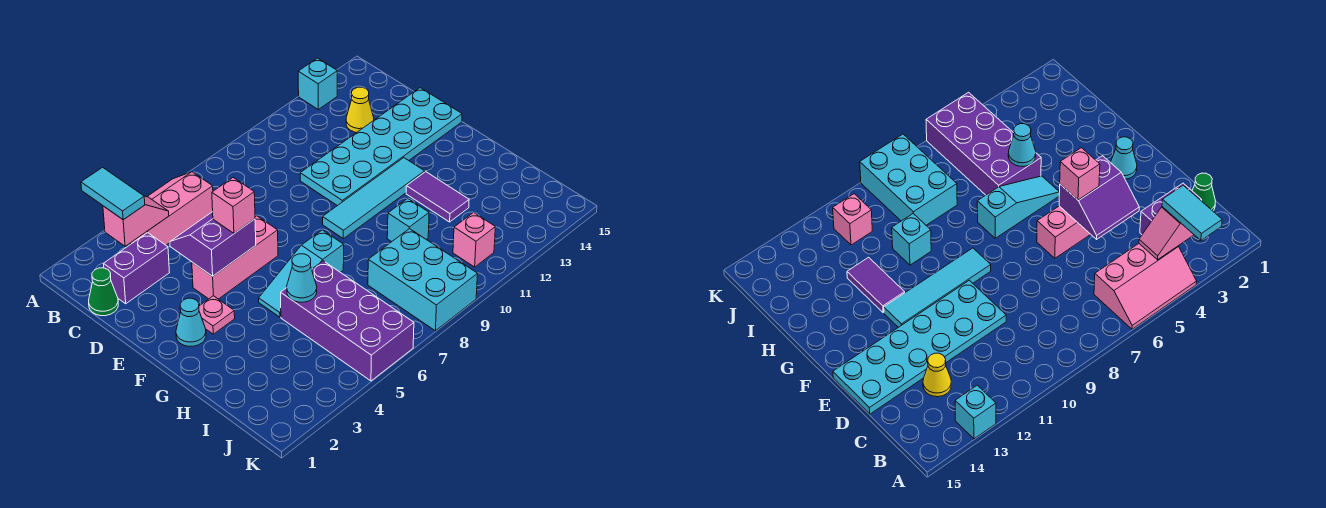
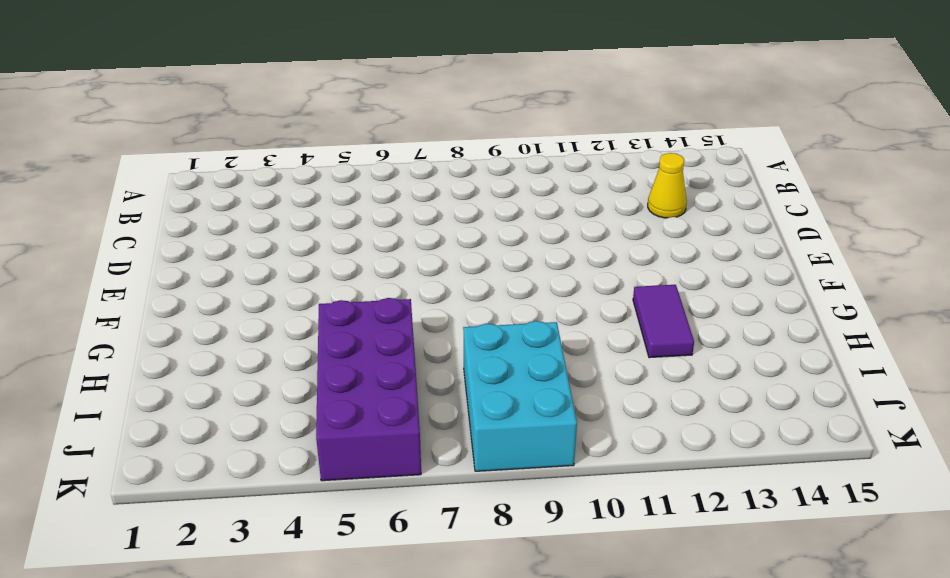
none -> pink slope A4:B6 level 1 top B
none -> cyan brick A13 level 1
none -> green cone C1 level 1

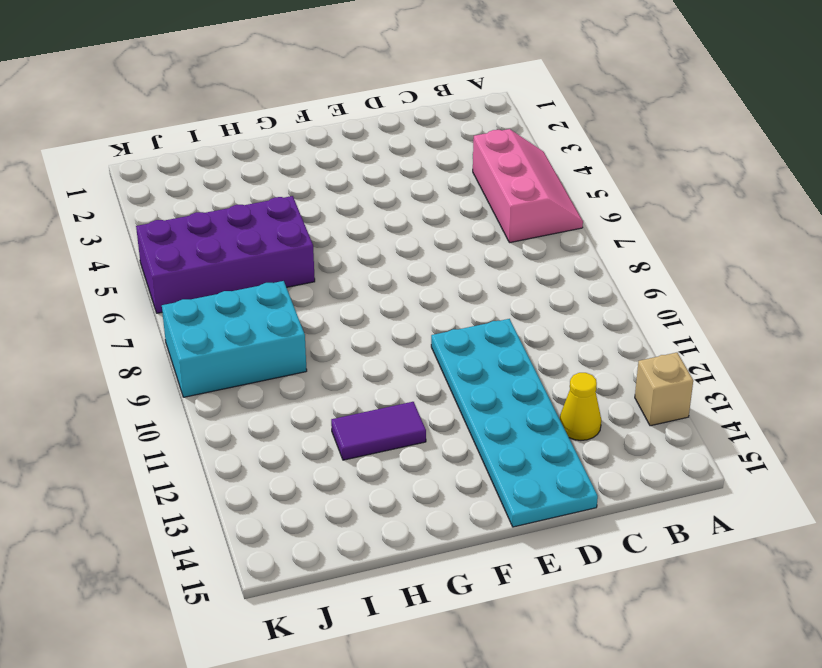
tan brick A13 level 1 -> cyan brick A13 level 1
none -> green cone C1 level 1
none -> purple brick C2:C3 level 1
none -> pink brick E4:E6 level 1

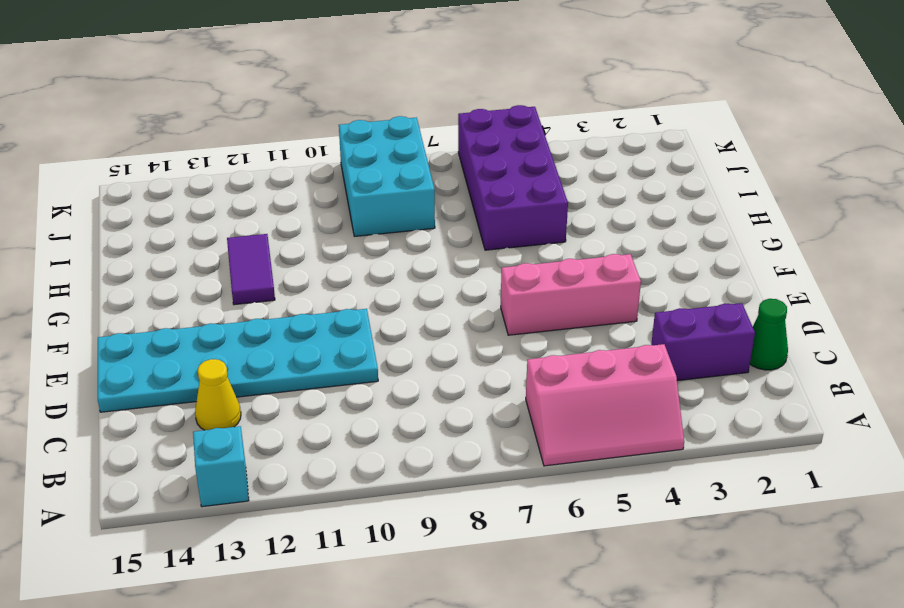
none -> cyan cone F2 level 1
none -> pink plate F3 level 1
none -> cyan tile F9:F12 level 1

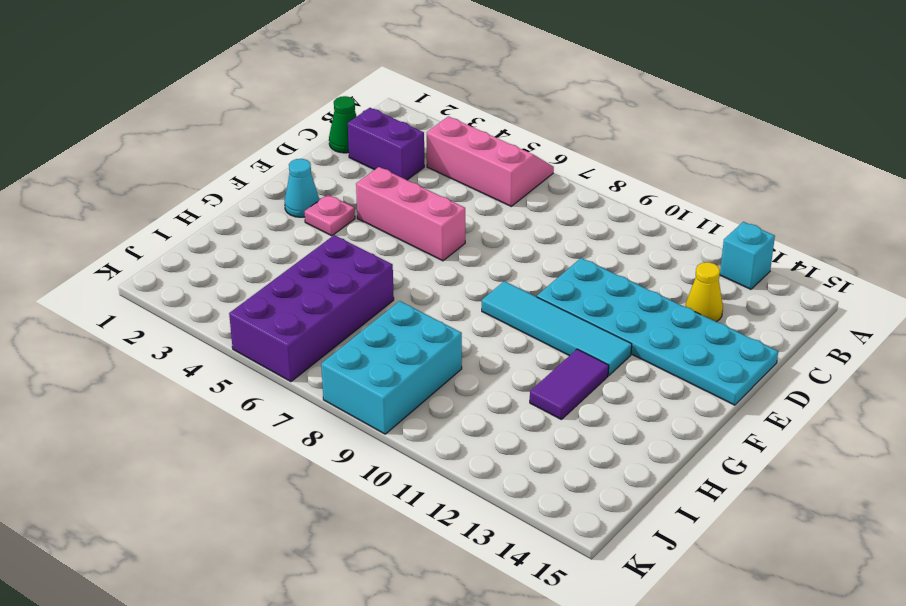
none -> cyan slope G5:G7 level 1 top 7
none -> cyan brick H10 level 1
none -> pink brick J11 level 1

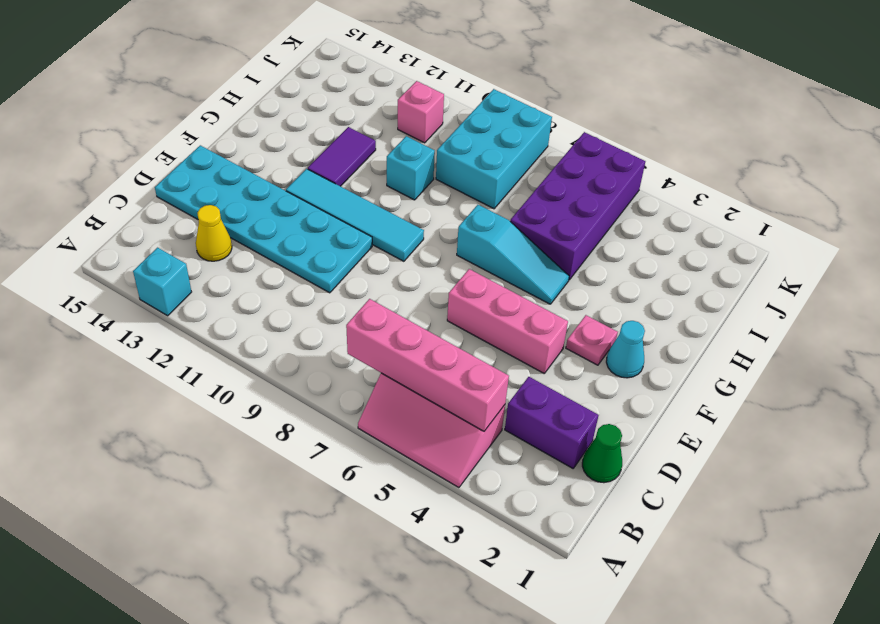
pink brick B4:B7 level 2 -> pink slope B3:B4 level 2 top 3
none -> purple slope D4:E5 level 2 top E
none -> cyan cone H5 level 2
none -> cyan tile A3:B3 level 3

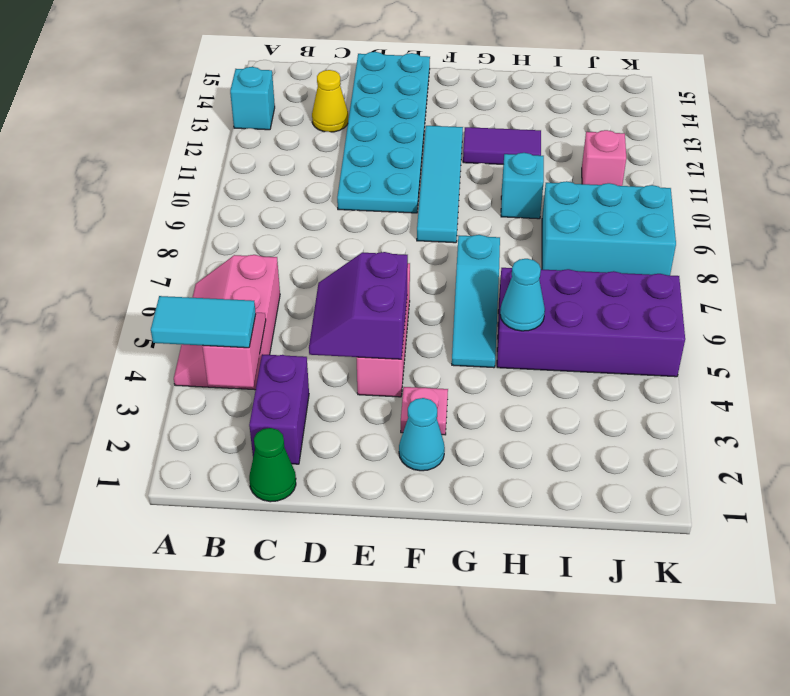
none -> pink brick E5 level 3

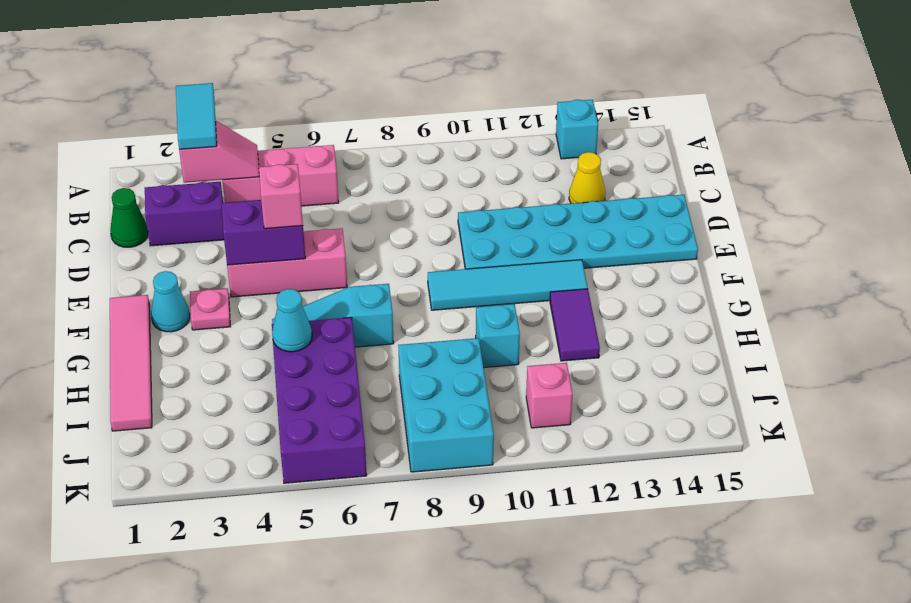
pink tile F1:I1 level 1 -> none

